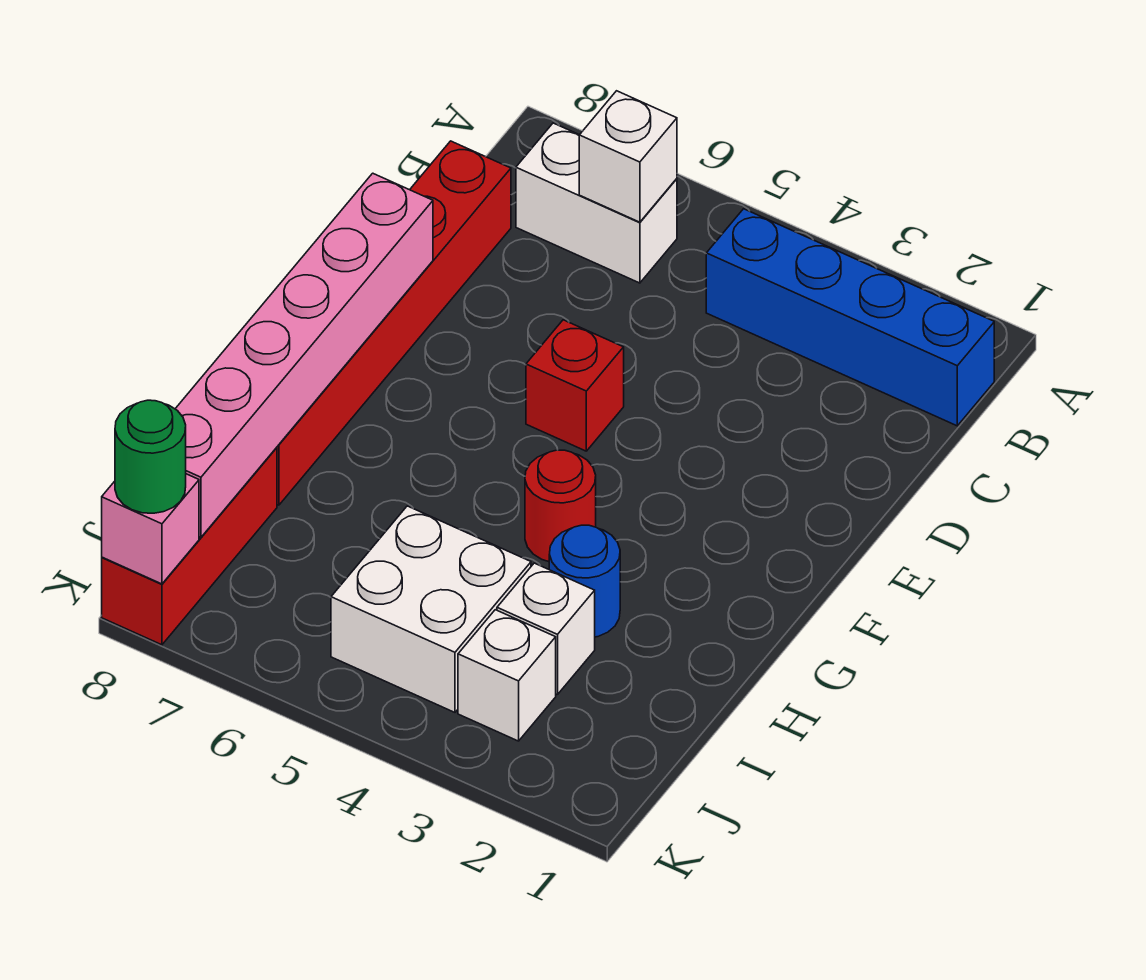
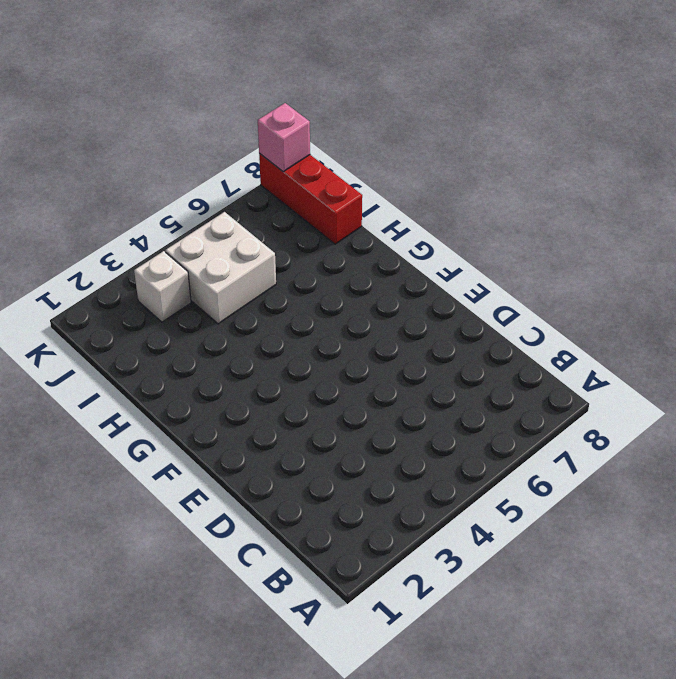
none -> blue brick B1:B4 level 1
none -> white brick B6:B7 level 1
none -> red brick C8:H8 level 1

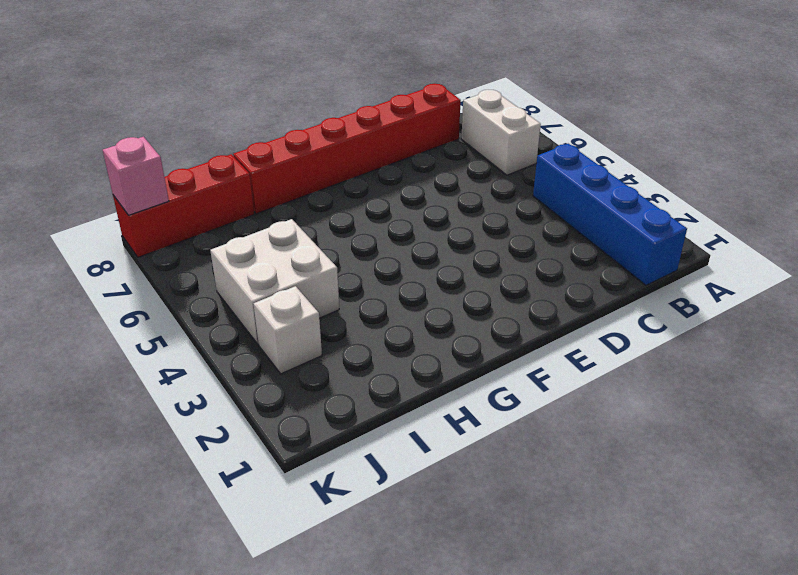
none -> red brick E5 level 1
none -> red round brick G4 level 1
none -> blue round brick H3 level 1

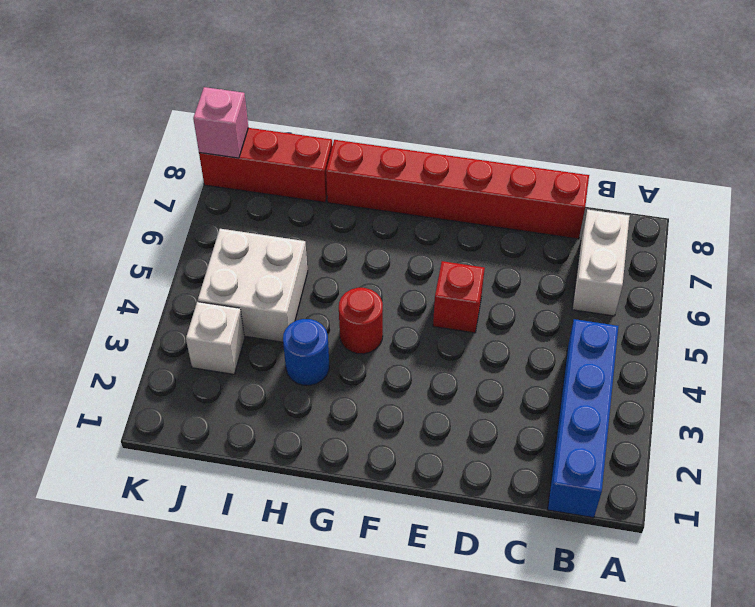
none -> white brick I3 level 1
none -> white brick B6 level 2
none -> pink brick E8:J8 level 2

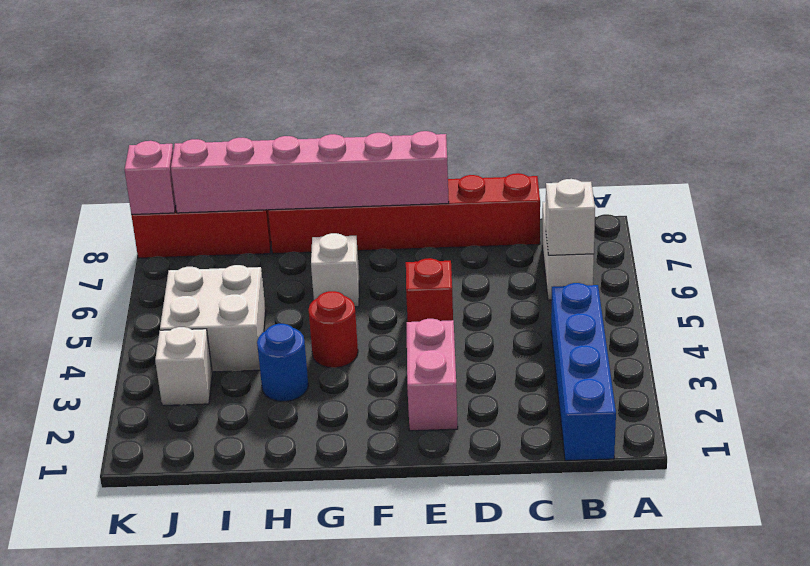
pink brick E2:E3 level 1 -> none
white brick G6 level 1 -> white brick I3 level 1
none -> green round brick K8 level 3

